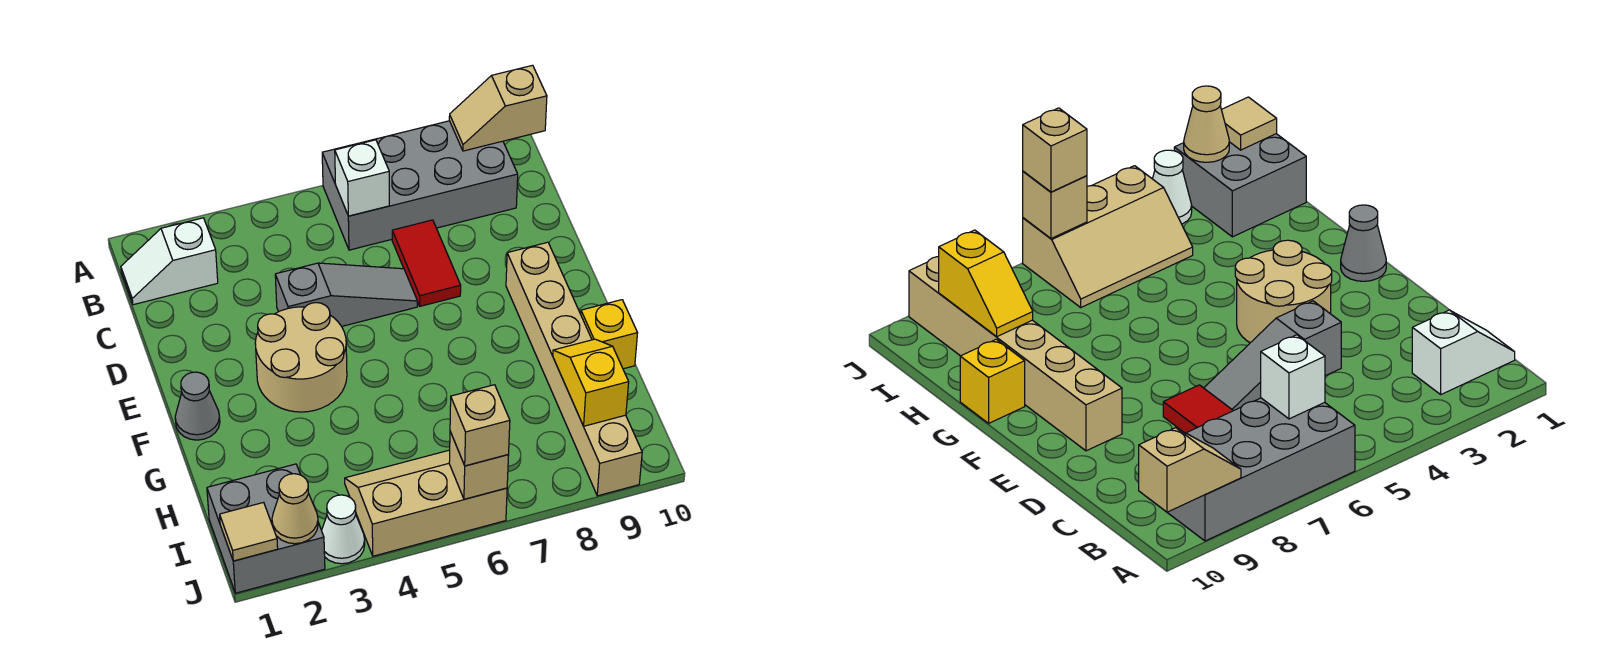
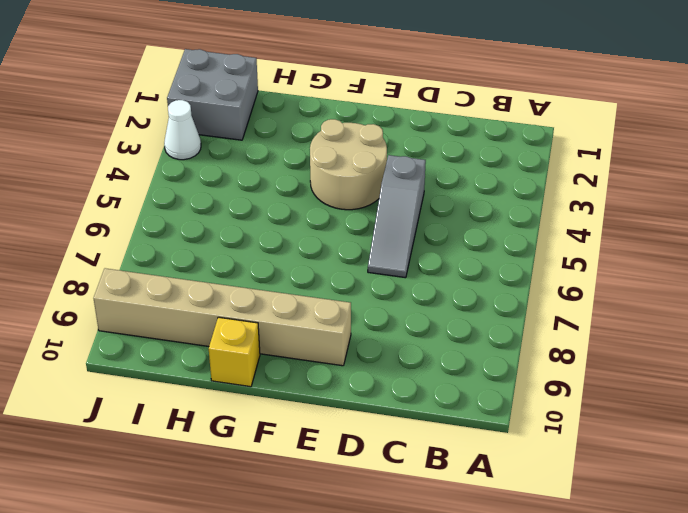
none -> grey brick A6:B9 level 1
none -> white slope B1:B2 level 1 top 2
none -> red tile C7:D7 level 1

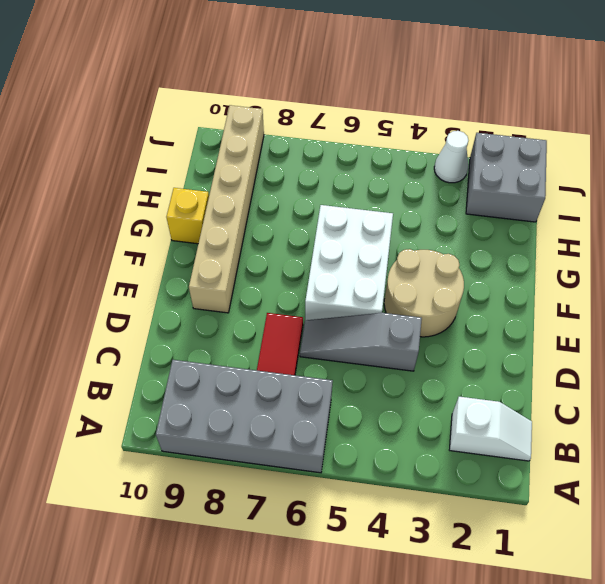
white brick E5:G6 level 1 -> none
none -> grey cone F1 level 1
none -> tan slope I4:J6 level 1 top J
none -> tan slope A9:A10 level 2 top 10

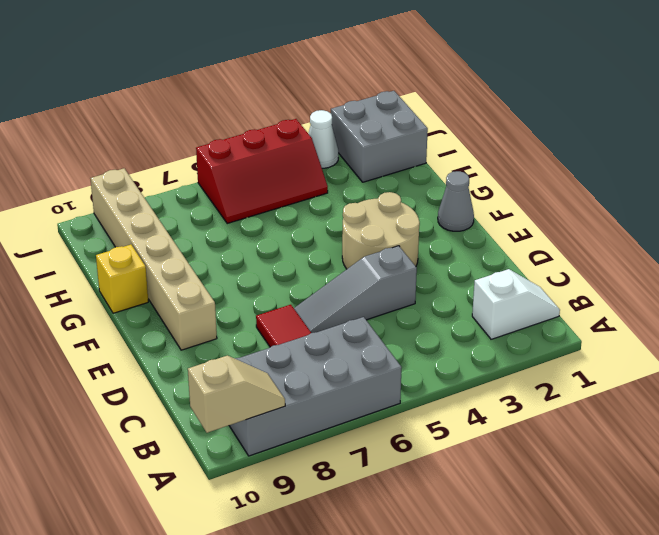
red slope I4:J6 level 1 top J -> tan slope I4:J6 level 1 top J
none -> white brick B6 level 2
none -> yellow slope H9:I9 level 2 top I
none -> tan tile J1 level 2

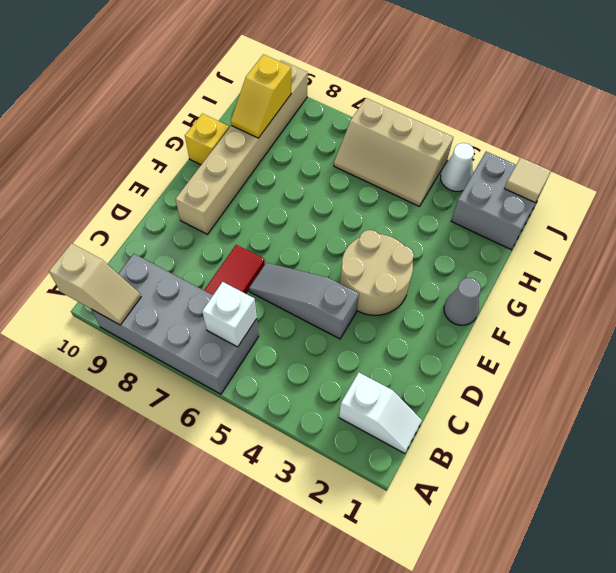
none -> tan cone J2 level 2
none -> tan brick J6 level 2
none -> tan brick J6 level 3

